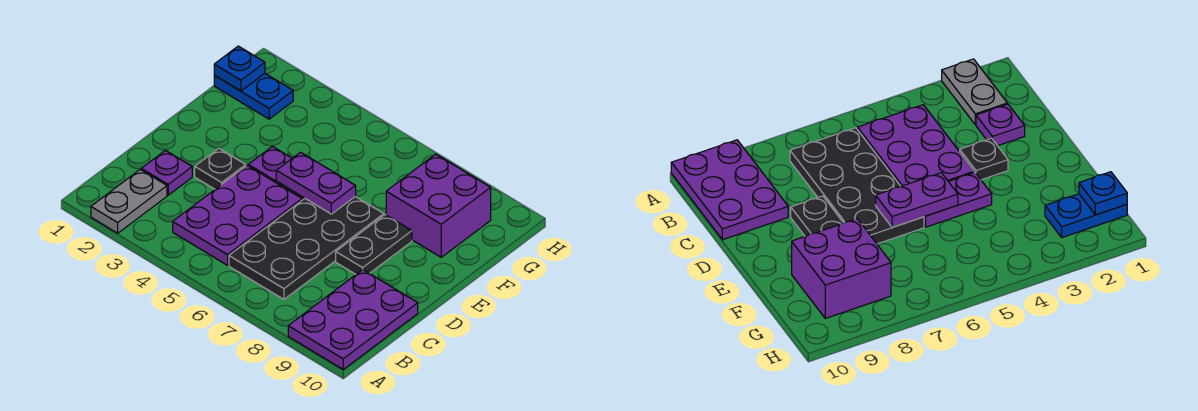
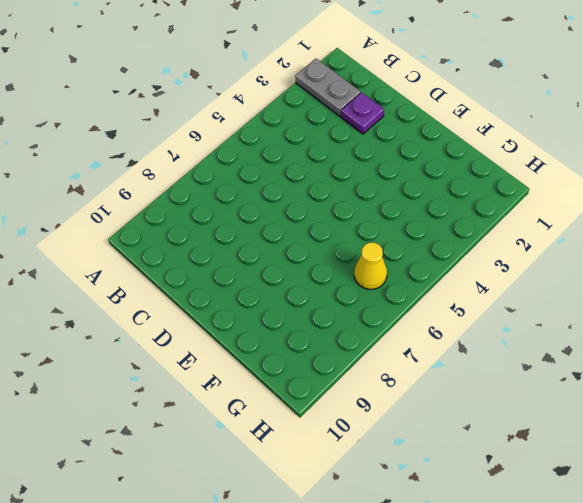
yellow cone G6 level 1 -> none
none -> purple plate A9:C10 level 1
none -> purple plate B4:D5 level 1
none -> black plate B6:E7 level 1

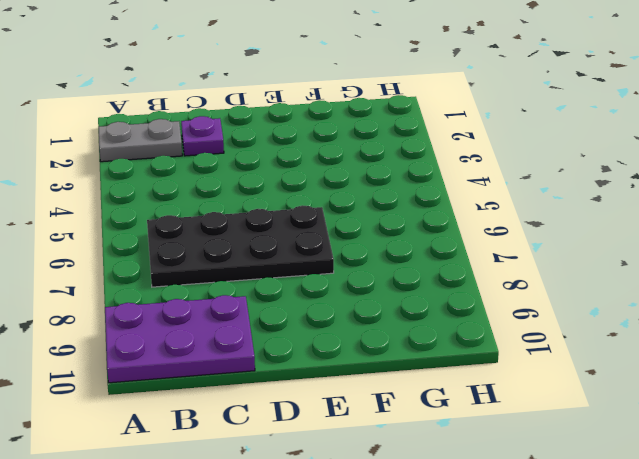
none -> purple plate B4:D5 level 1
none -> black plate D3 level 1
none -> black plate D8:E8 level 1

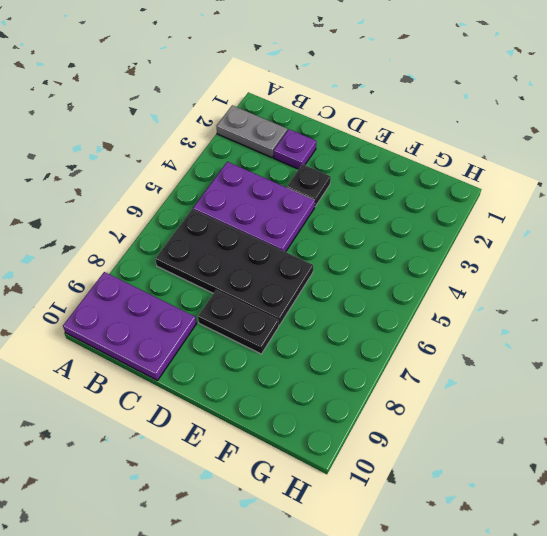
none -> purple plate E4:E5 level 1
none -> purple brick F8:G9 level 1
none -> blue plate G1:G2 level 1

